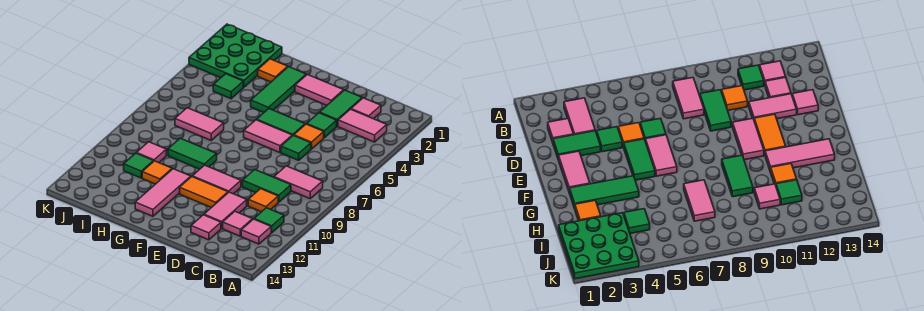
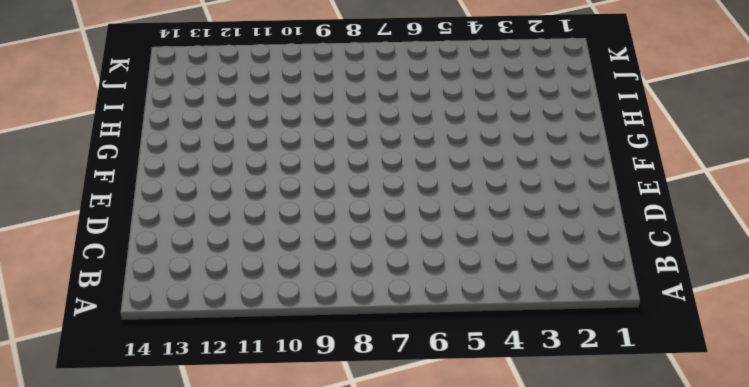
none -> pink tile B3:C3 level 1
none -> pink tile B8:C8 level 1
none -> green tile B11 level 1

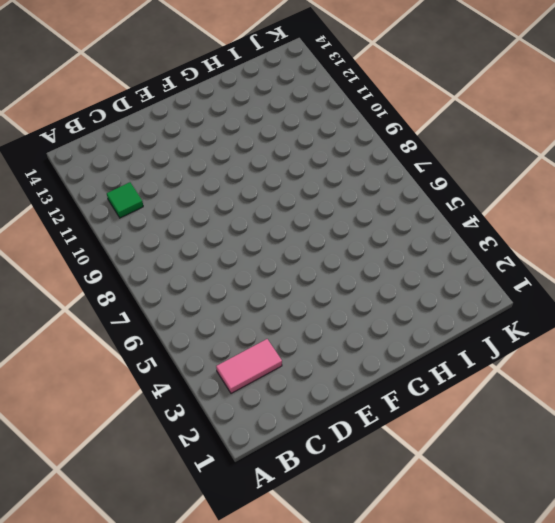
none -> pink tile B8:C8 level 1
none -> pink tile B12 level 1
none -> pink tile C2 level 1

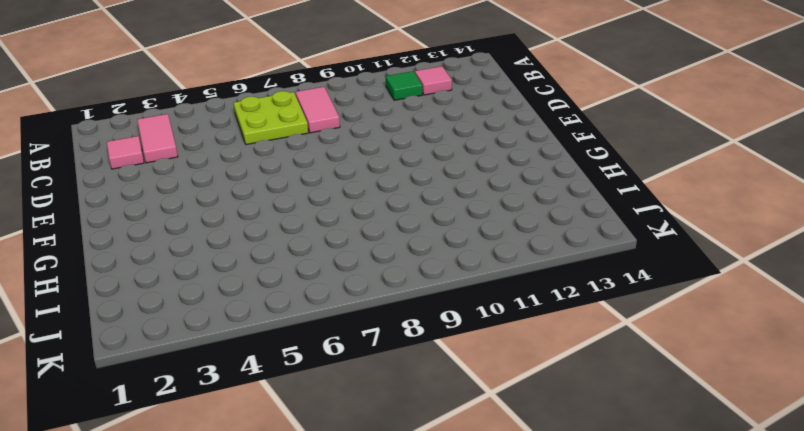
lime plate B6:C7 level 1 -> none
none -> green tile C9:D9 level 1
none -> orange tile C10 level 1
none -> pink tile C12 level 1

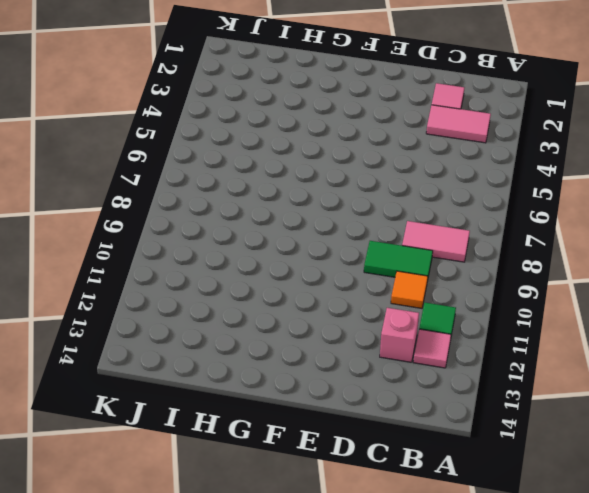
pink brick C12 level 1 -> pink tile C12 level 1
none -> green tile D2:D3 level 1
none -> green tile D4 level 1
none -> orange tile D5 level 1

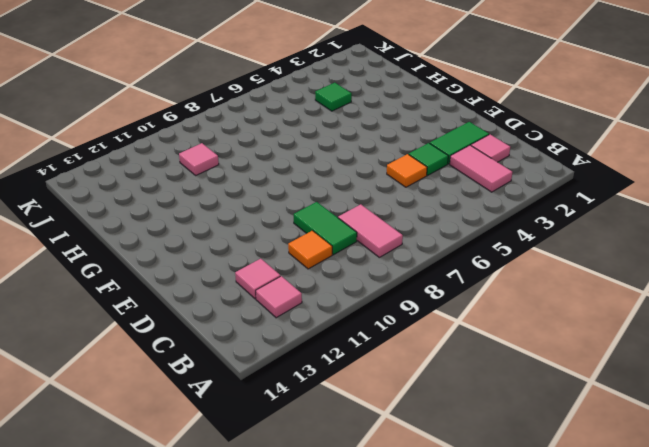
none -> green tile B11 level 1
none -> green tile D6 level 1
none -> pink tile D11:D12 level 1

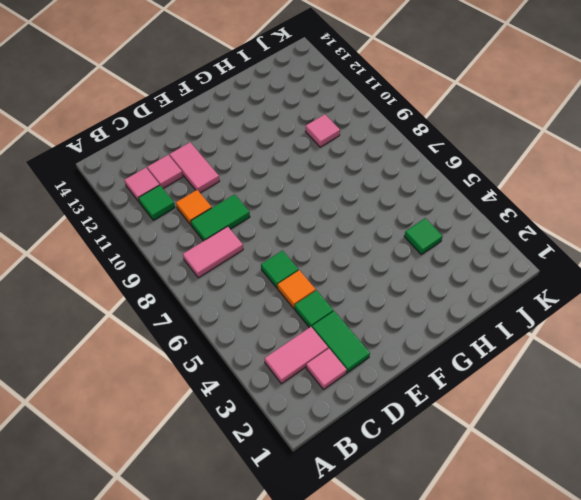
none -> pink tile D13 level 1
none -> pink tile E2:F2 level 1
none -> green tile E5:F5 level 1

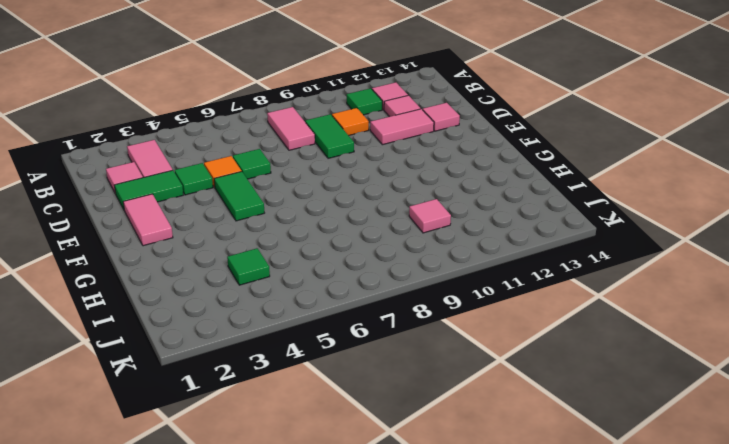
none -> pink tile E6:F6 level 1
none -> pink tile E10:F10 level 1
none -> orange tile E11:F11 level 1

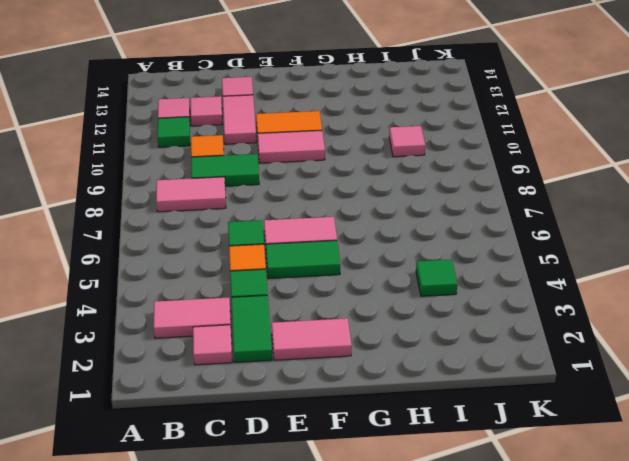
none -> green tile G2:G4 level 1
none -> green tile G9:H9 level 1
none -> pink tile G11:G13 level 1

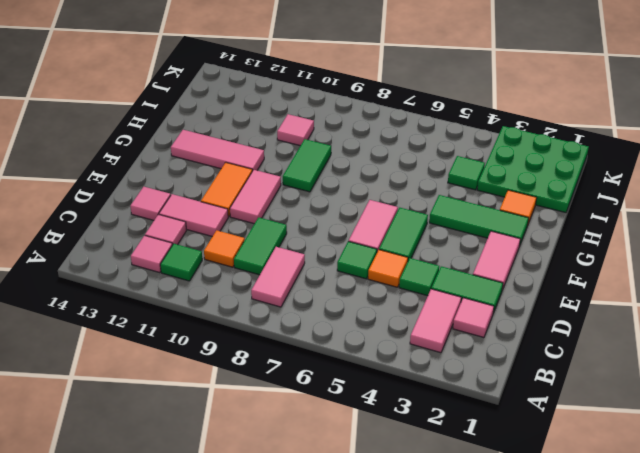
none -> pink tile H7:I7 level 1
none -> orange tile H11 level 1
none -> green tile I11 level 1

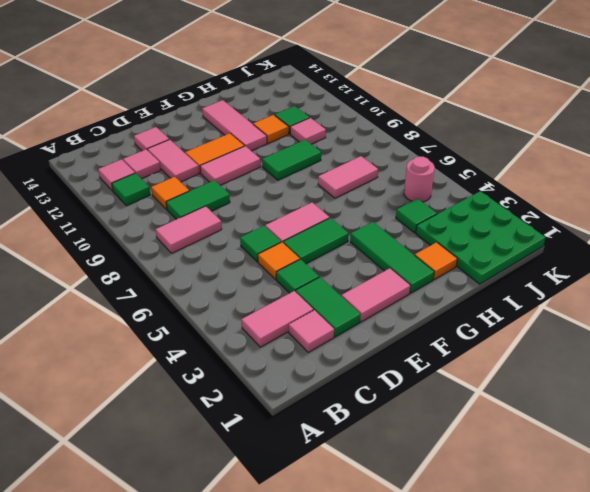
pink round brick J5 level 1 -> none

